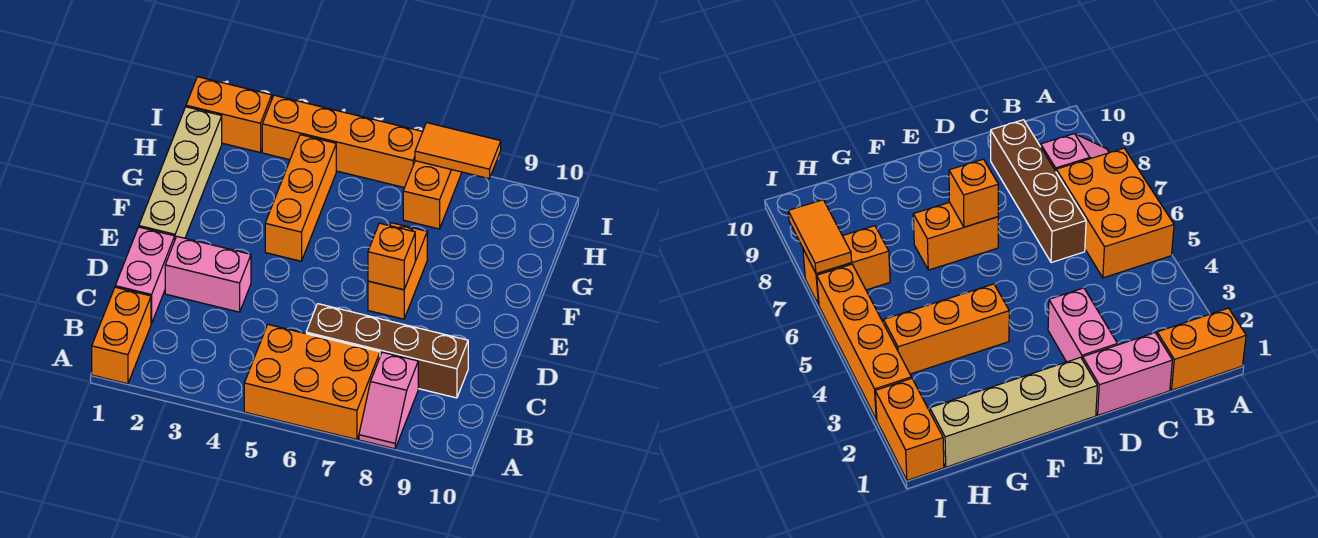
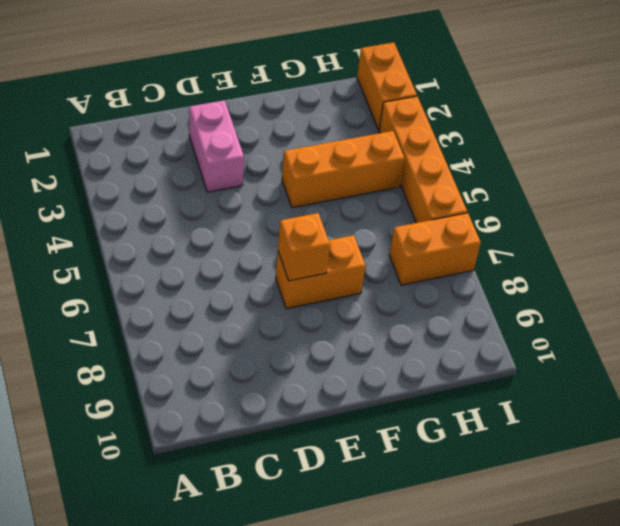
none -> orange brick A1:B1 level 1
none -> orange brick A5:B7 level 1
none -> pink slope A8:B8 level 1 top B

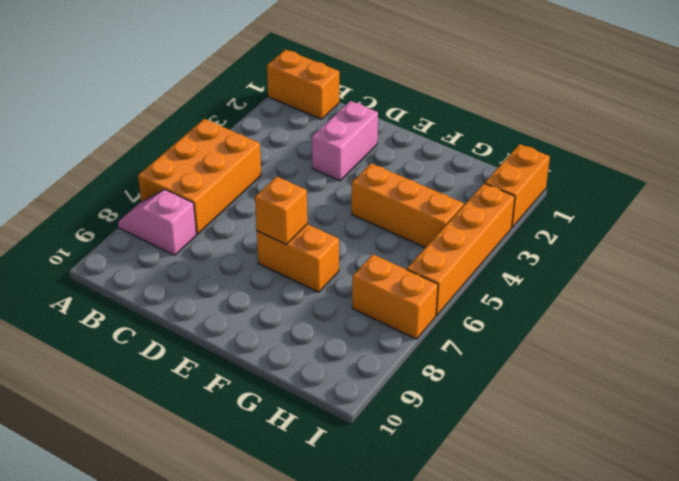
none -> pink brick C1:D1 level 1
none -> brown brick C6:C9 level 1
none -> tan brick E1:H1 level 1

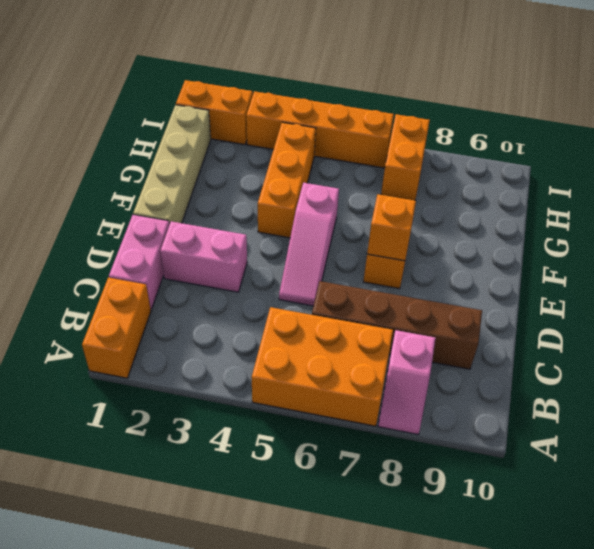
pink slope D5:F5 level 1 top F -> none
none -> orange tile I7:I8 level 2

